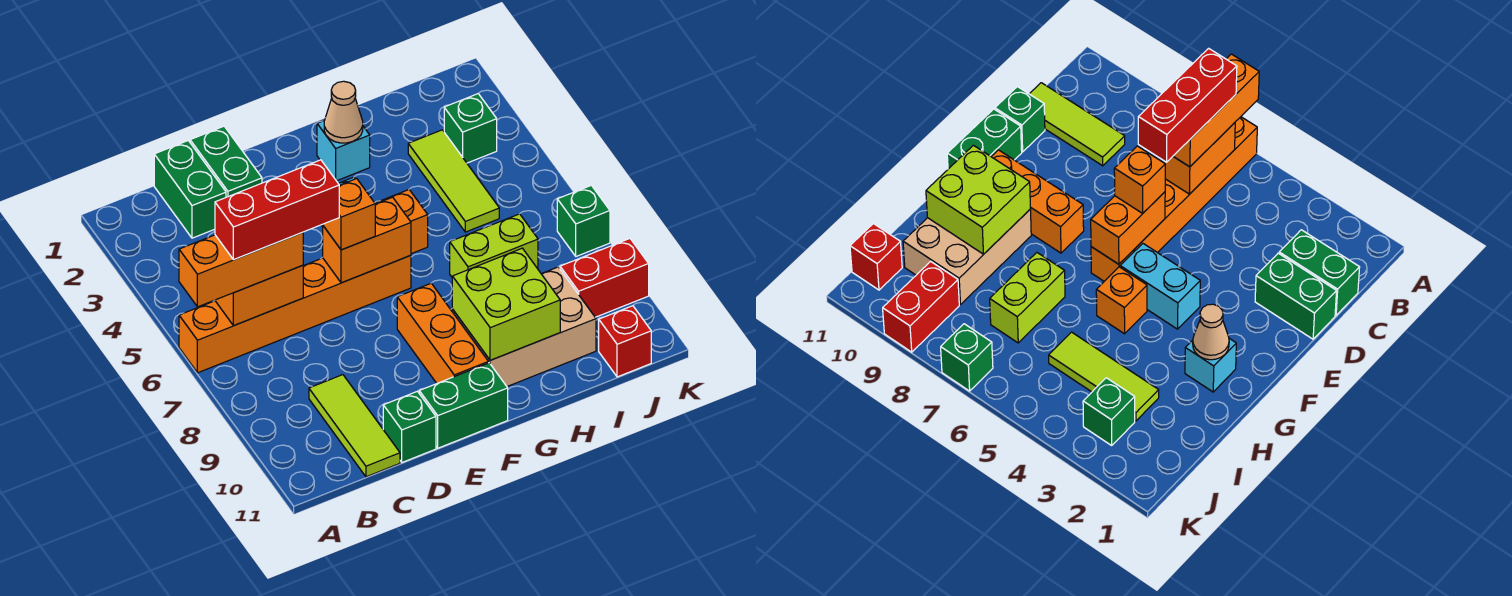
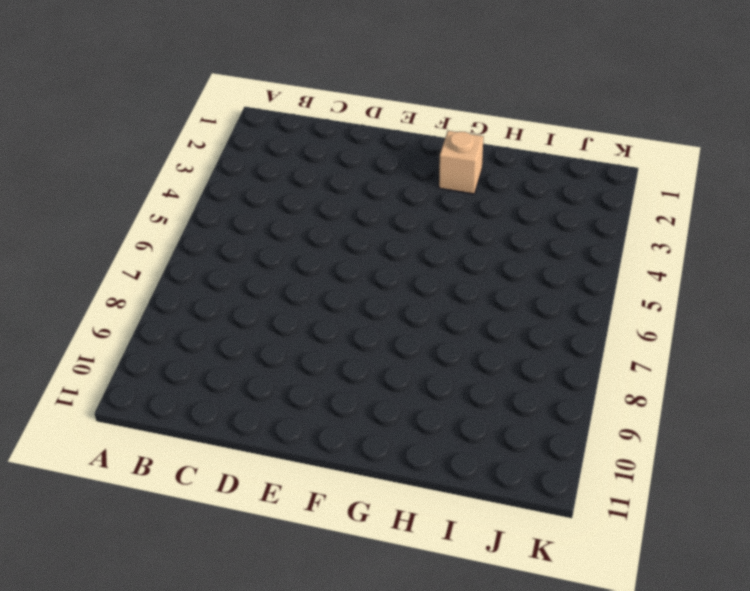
tan brick G2 level 1 -> cyan brick G2 level 1
none -> orange brick A6:F6 level 1
none -> green brick C1:C2 level 1
none -> lime tile C9:C11 level 1

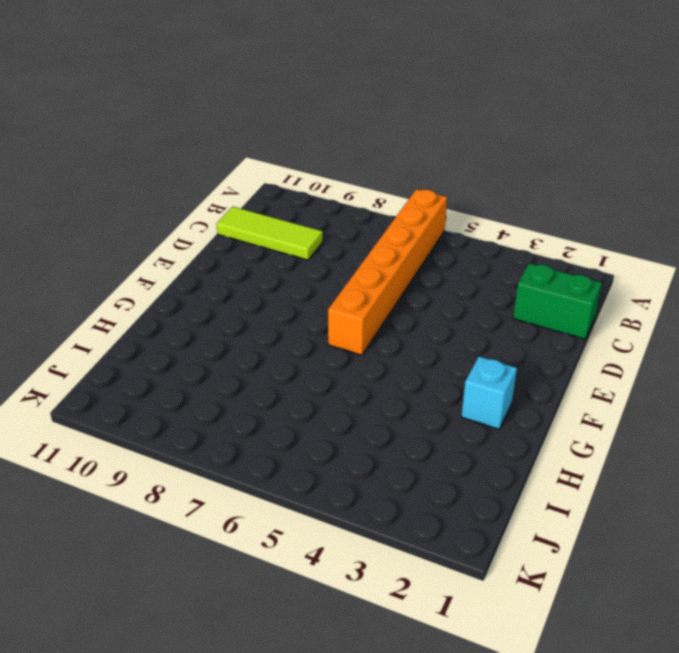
none -> green brick D1:D2 level 1
none -> green brick D11 level 1
none -> green brick E11:F11 level 1

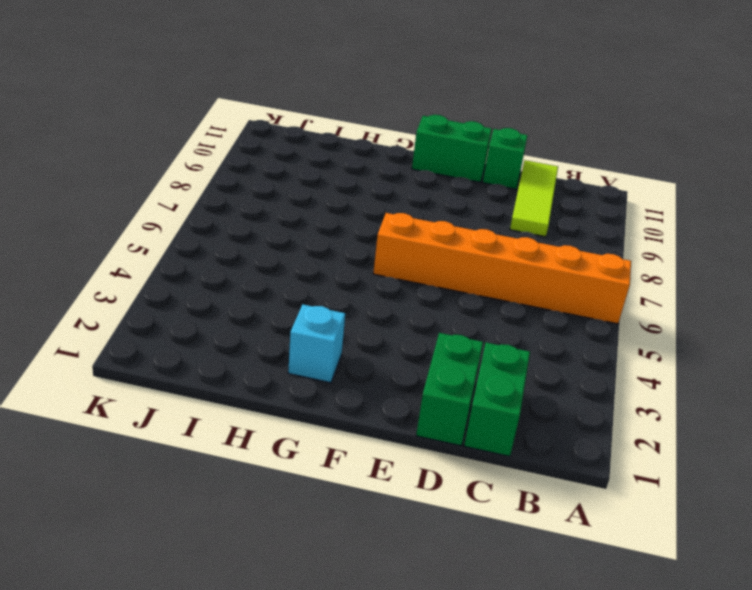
none -> cyan brick F4:F5 level 1
none -> orange brick F8:F10 level 1
none -> orange brick G5 level 1

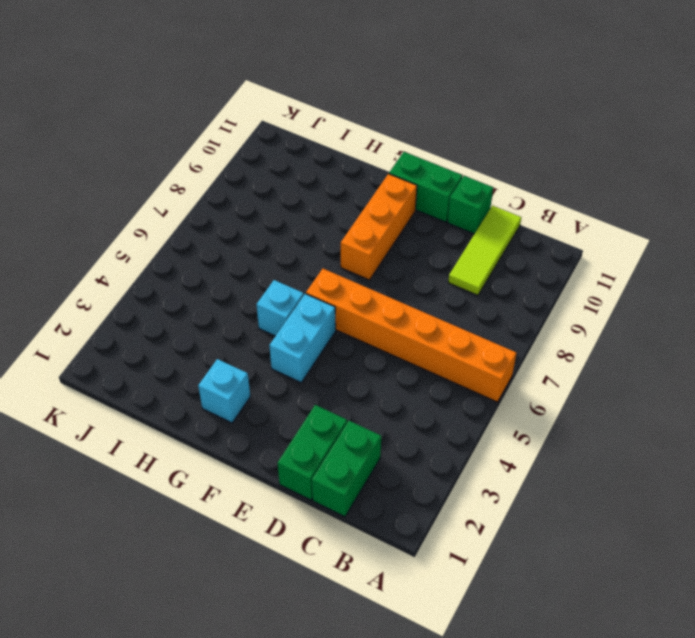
cyan brick G5 level 1 -> orange brick G5 level 1
none -> tan brick G9:I10 level 1
none -> lime brick H7:I7 level 1
none -> lime tile I3:I5 level 1

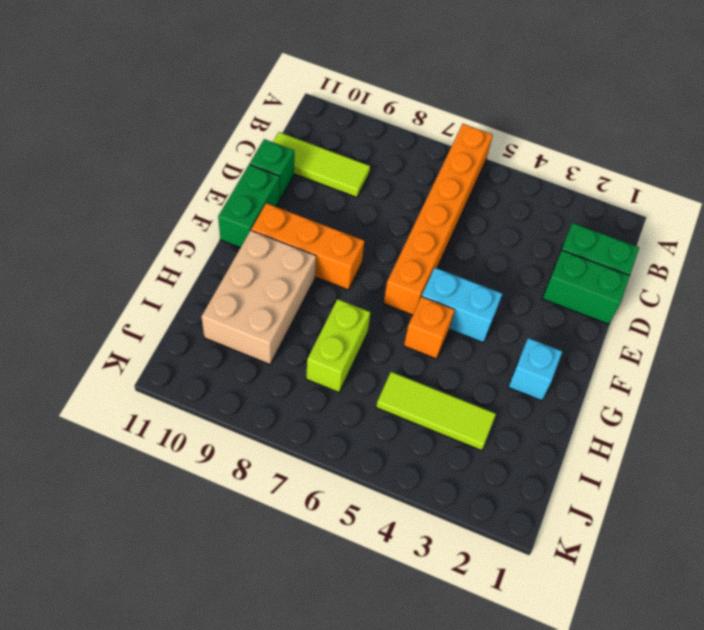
none -> green brick J3 level 1
none -> red brick J9:K9 level 1
none -> red brick J11 level 1

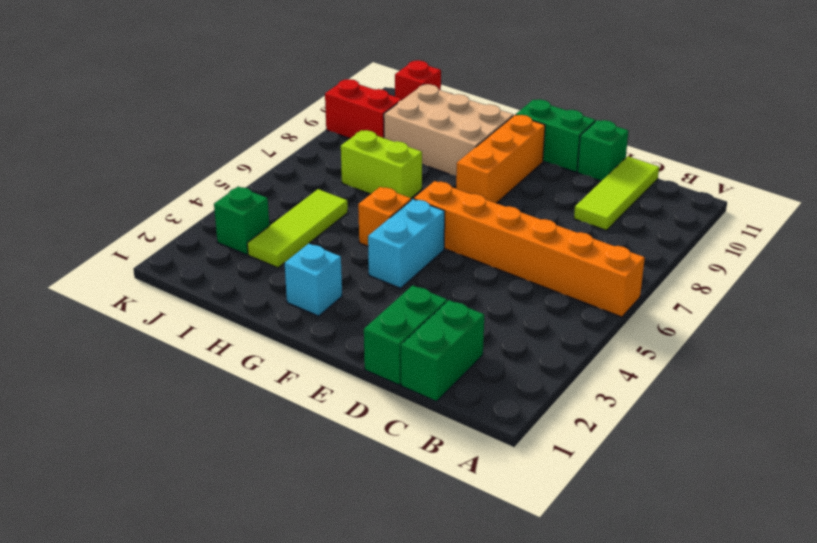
none -> green brick K7 level 1
none -> orange brick B6:C6 level 2
none -> orange brick E6:F6 level 2

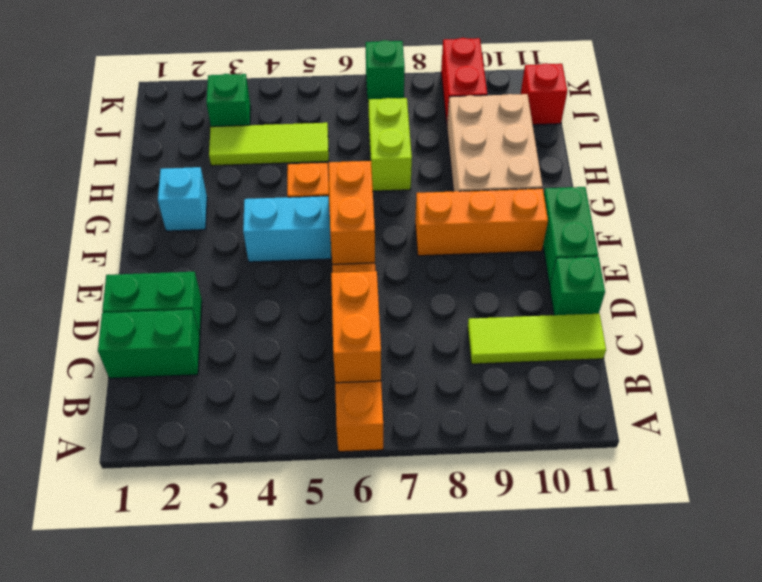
none -> tan cone G2 level 2
none -> lime brick G9:H10 level 2
none -> orange brick A6:C6 level 3

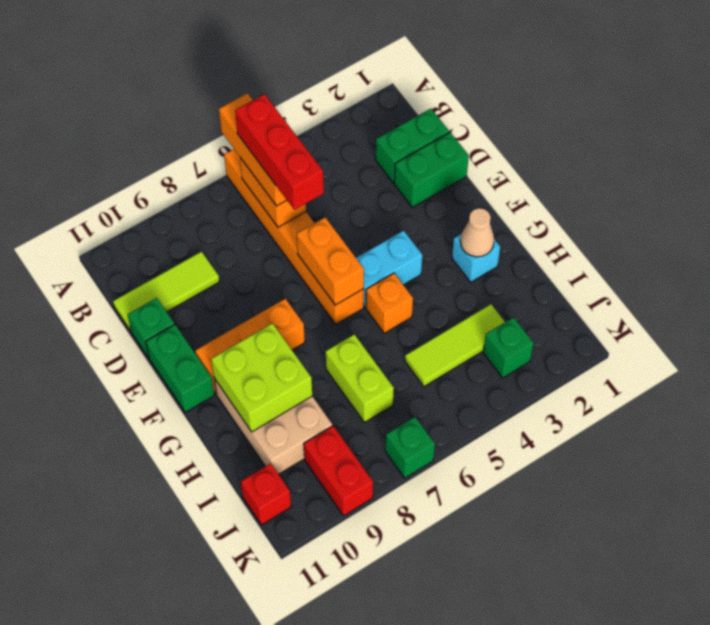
none -> orange brick E6 level 3

